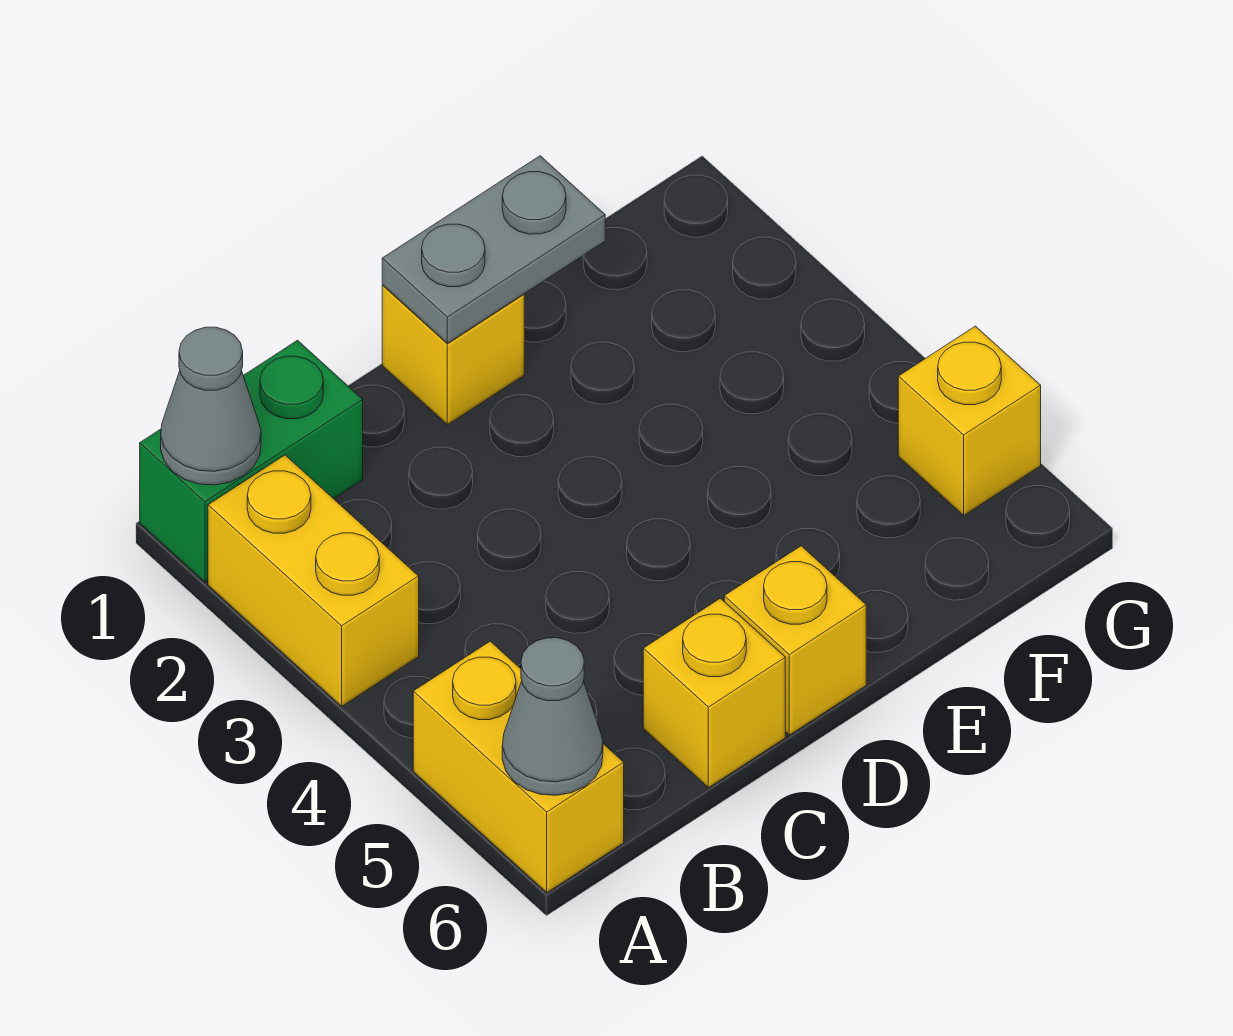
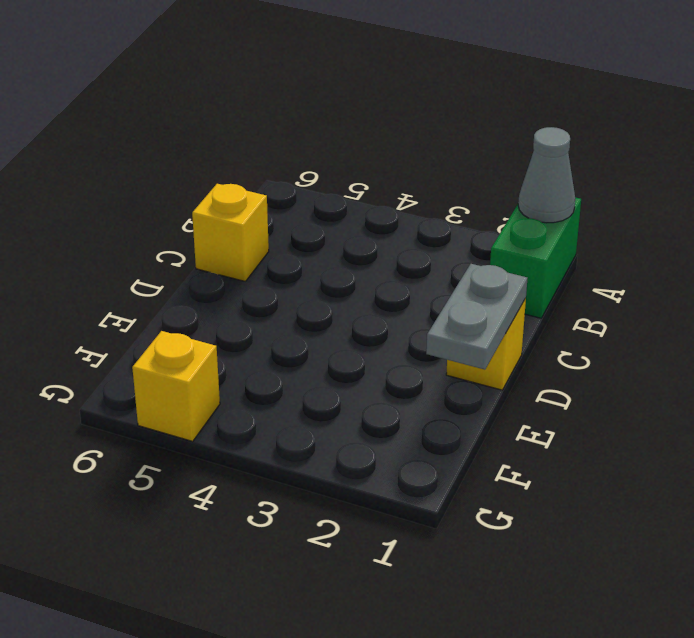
none -> yellow brick A2:A3 level 1
none -> yellow brick A5:A6 level 1

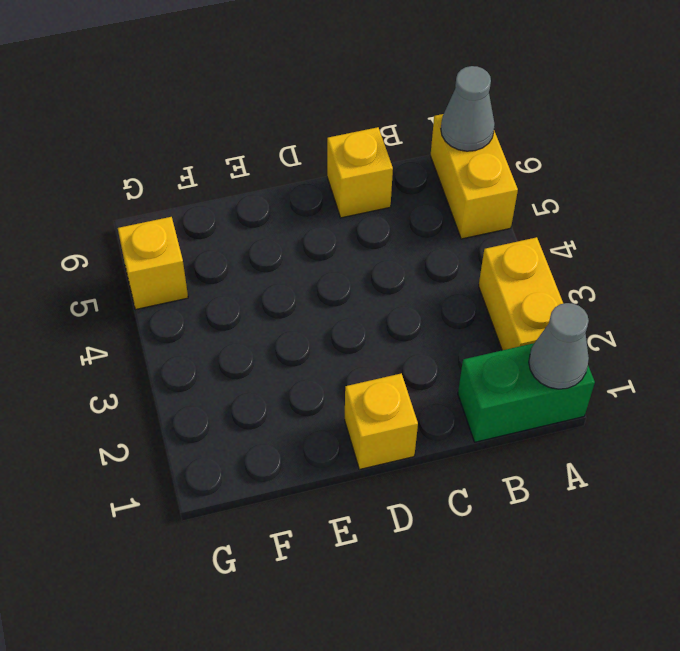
none -> yellow brick D6 level 1
none -> grey plate D1:E1 level 2

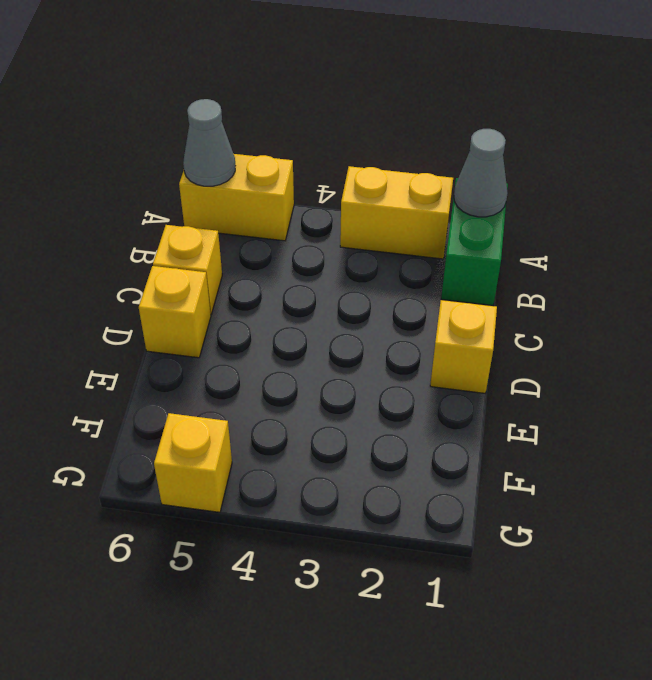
none -> grey plate D1:E1 level 2

